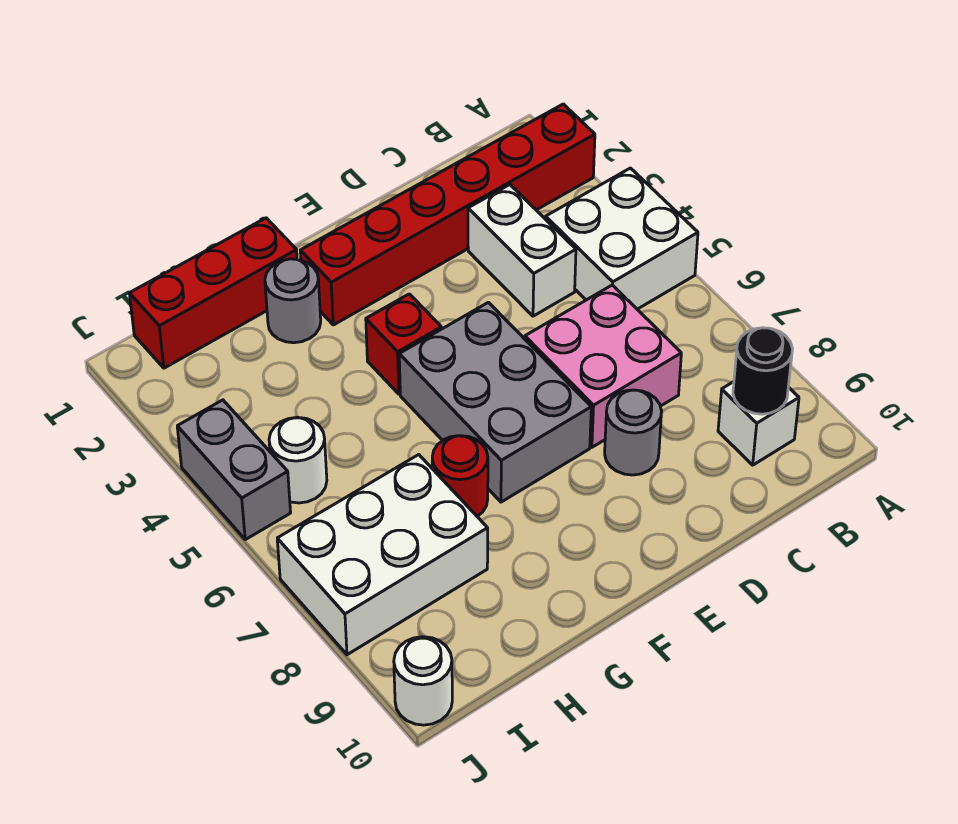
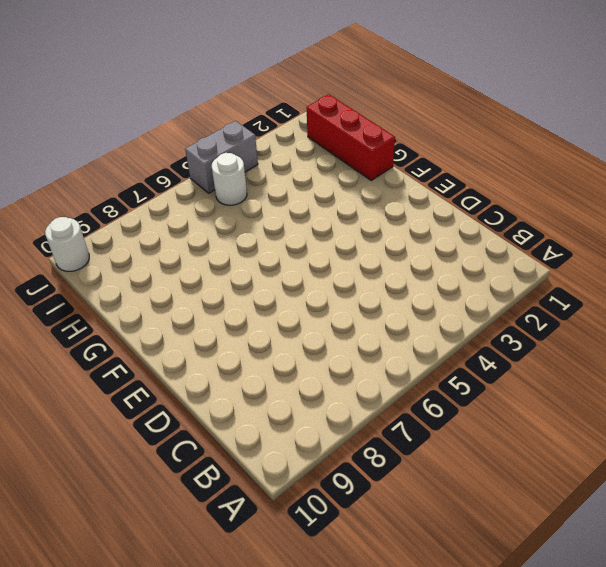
none -> red brick A2:F2 level 1
none -> white brick A4:B5 level 1
none -> white brick B9 level 1

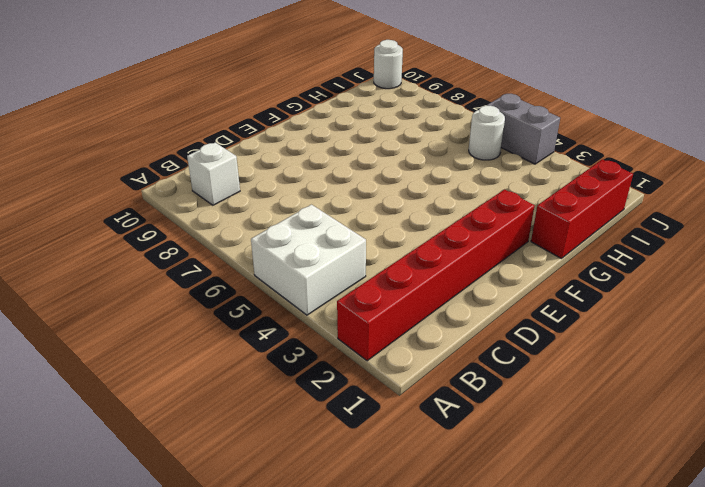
none -> white brick C3:C4 level 1
none -> pink brick C6:D7 level 1
none -> grey round brick D8 level 1

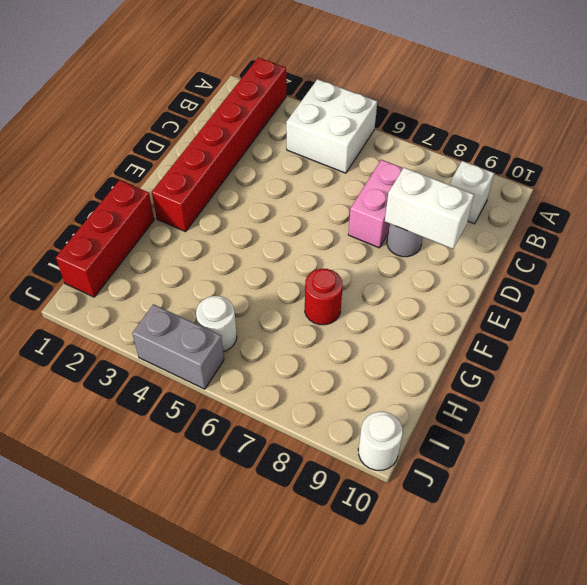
pink brick C7:D7 level 1 -> pink brick C6:D7 level 1
white brick D8:D9 level 2 -> white brick C3:C4 level 1
none -> grey brick E5:F7 level 1
none -> red brick F4 level 1
none -> grey round brick G2 level 1

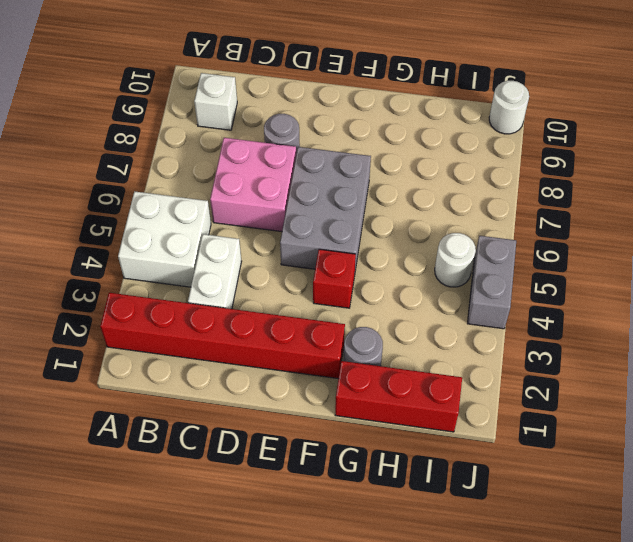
none -> red round brick G7 level 1
none -> white brick H7:J8 level 1
none -> black round brick B9 level 2

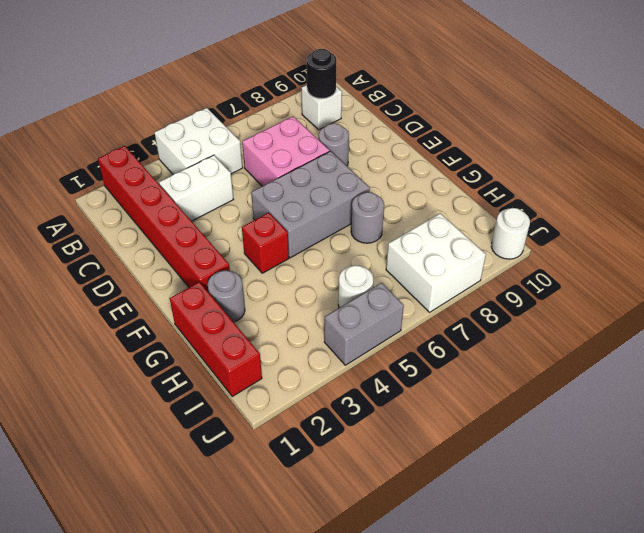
grey round brick G7 level 1 -> red round brick G7 level 1
white brick I7:J8 level 1 -> white brick H7:J8 level 1

